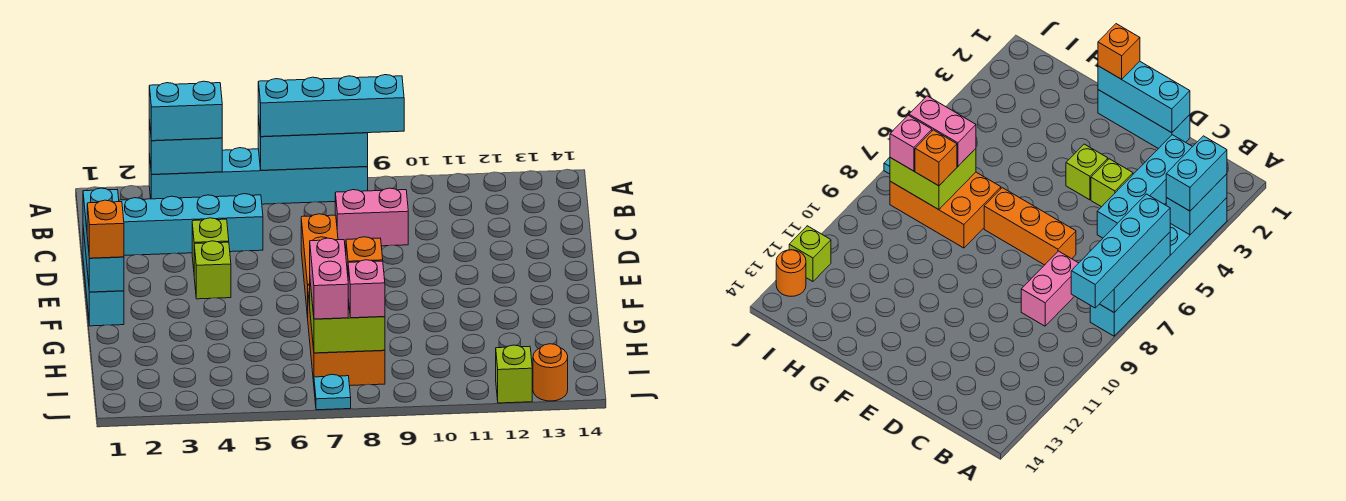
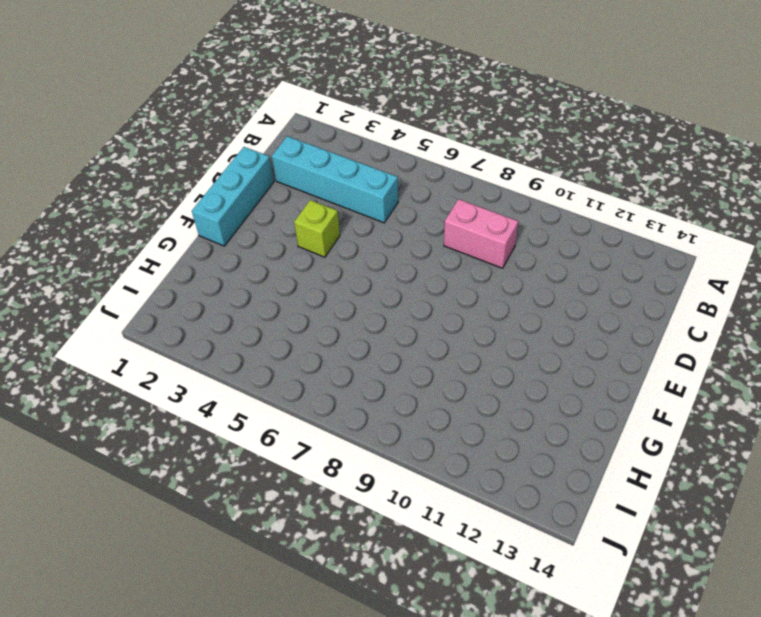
none -> cyan brick A3:A8 level 1
none -> lime brick D4 level 1
none -> orange brick D7:F7 level 1

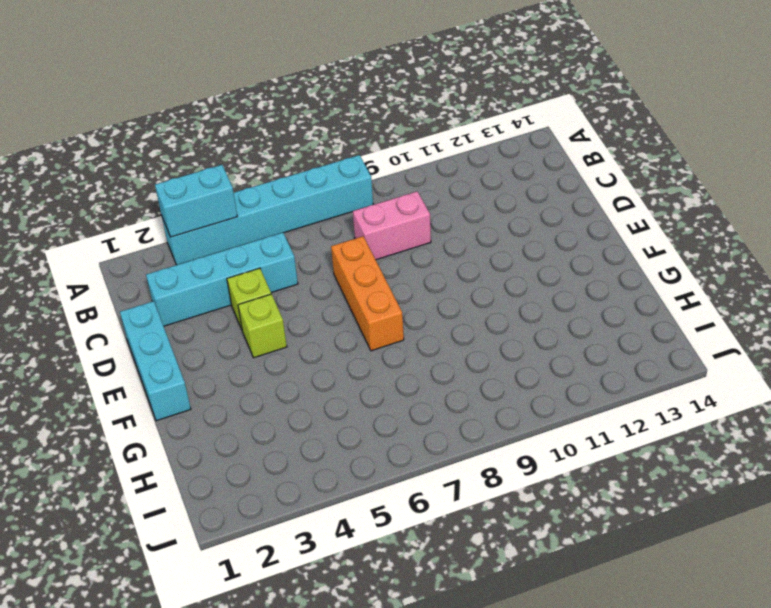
none -> orange brick G7:I8 level 1
none -> cyan plate J7 level 1
none -> lime brick J12 level 1

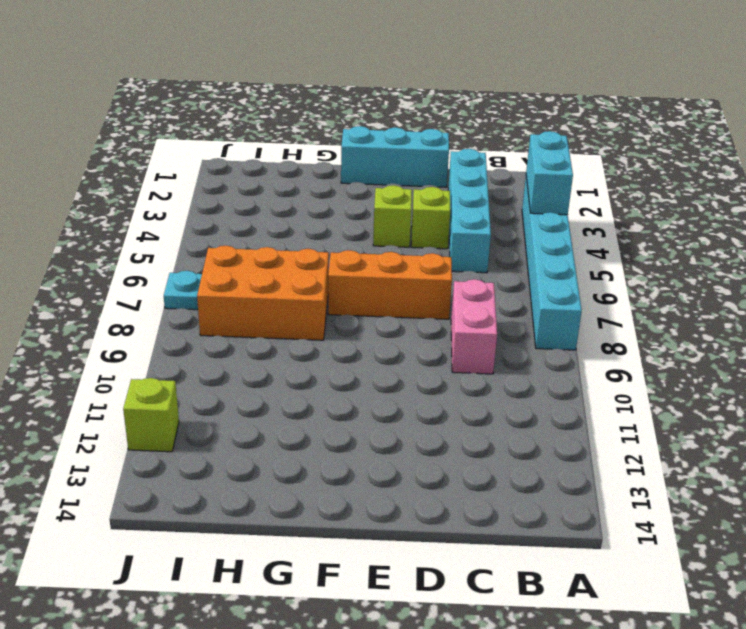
none -> orange round brick J13 level 1
none -> cyan brick A6:A8 level 2
none -> cyan brick D1:F1 level 2

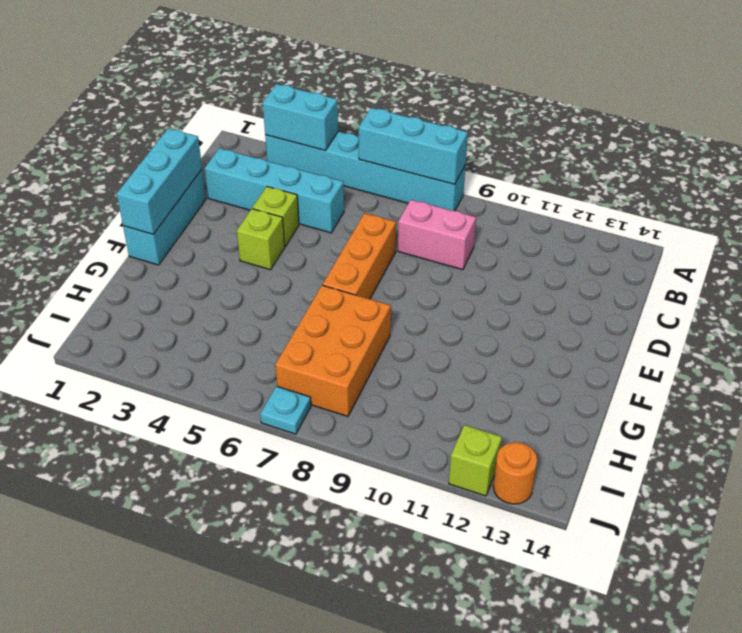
none -> lime brick H7:I8 level 2
none -> cyan brick A3:A4 level 3
none -> cyan brick A6:A9 level 3

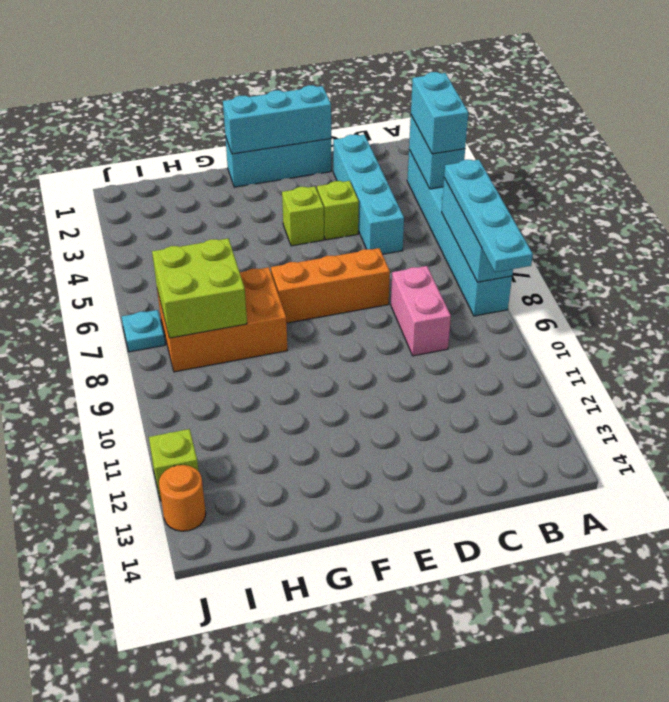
cyan plate A6:A9 level 3 -> cyan brick A6:A9 level 3
none -> orange brick F1 level 3
none -> pink brick H7:I7 level 3
none -> orange brick H8 level 3

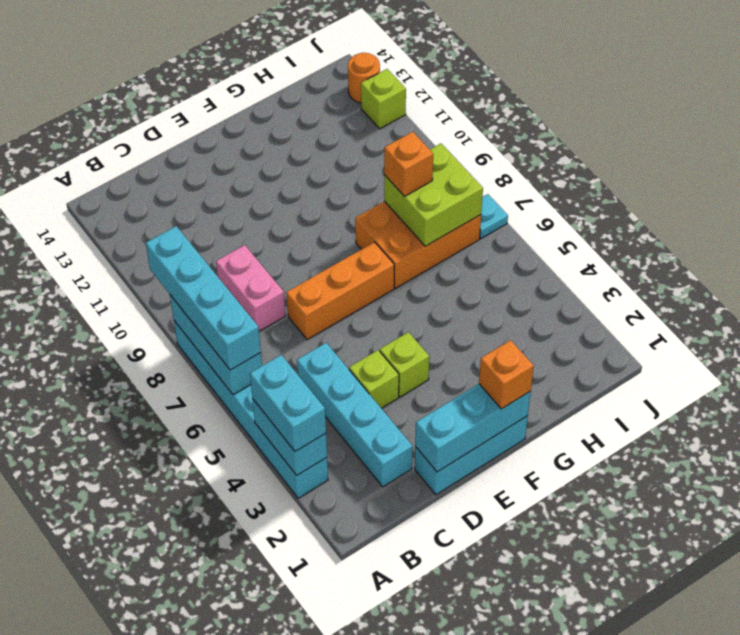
none -> pink brick H7:I7 level 3
none -> pink brick I8 level 3

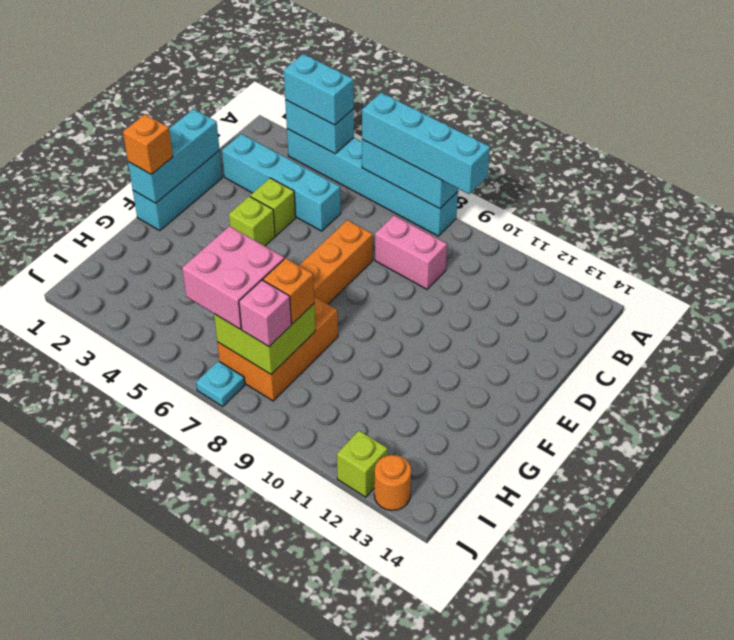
pink brick H6:I7 level 3 -> pink brick H7:I7 level 3

